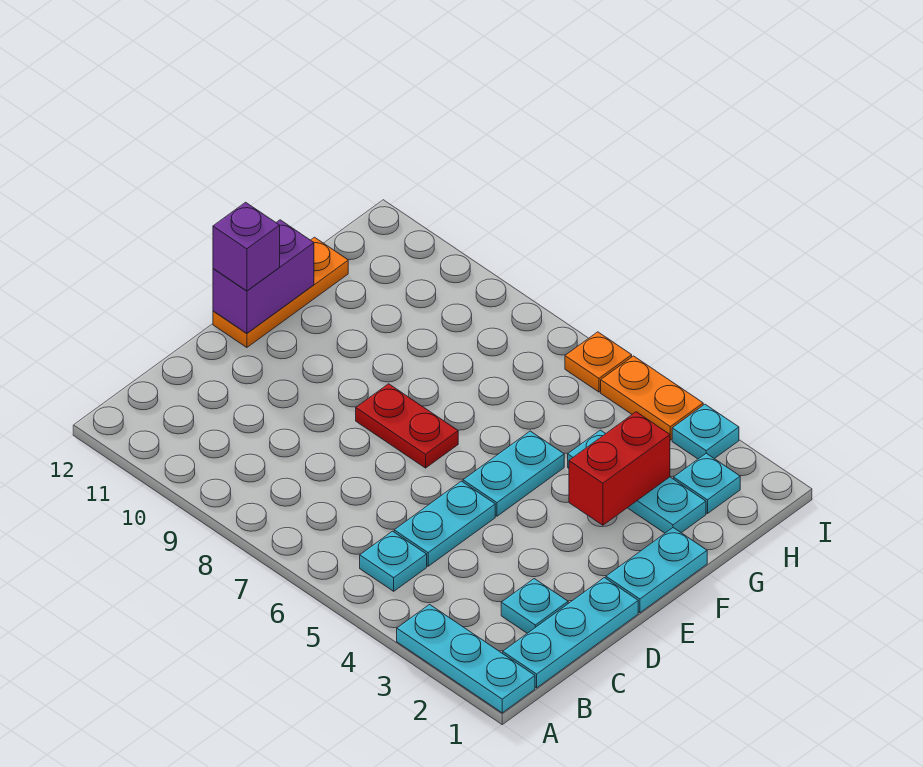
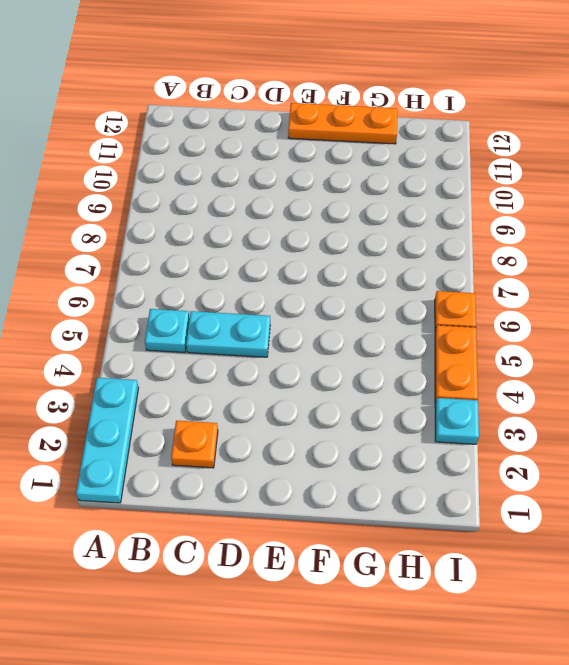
orange plate C2 level 1 -> cyan plate C2 level 1
none -> cyan plate B1:D1 level 1
none -> cyan plate E1:F1 level 1
none -> cyan plate E5:F5 level 1

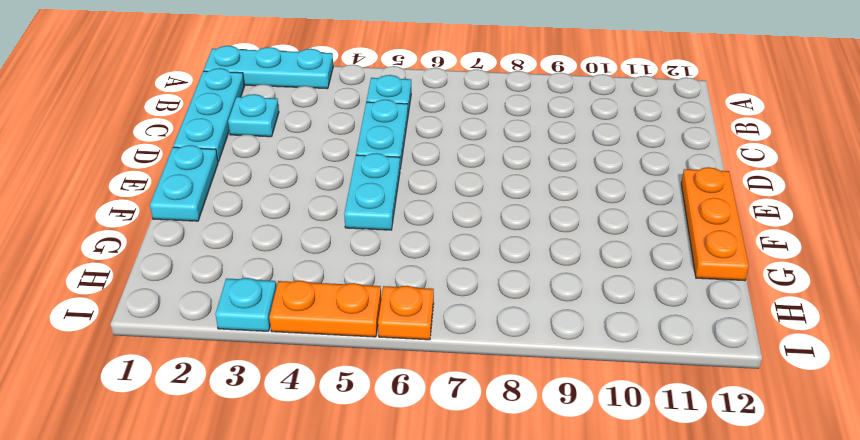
none -> red plate E7:E8 level 1
none -> cyan plate G2:G4 level 1
none -> cyan plate H2 level 1

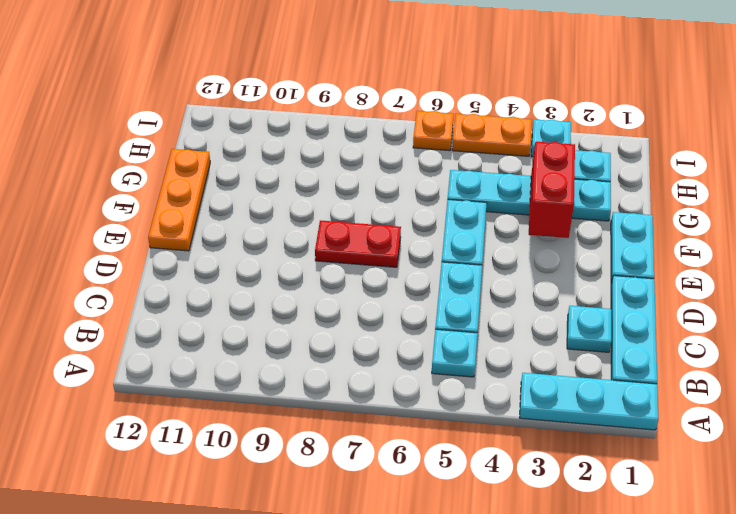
cyan plate G2:G5 level 1 -> cyan plate G2:G4 level 1
none -> purple brick E12:F12 level 2
none -> purple brick E12 level 3

